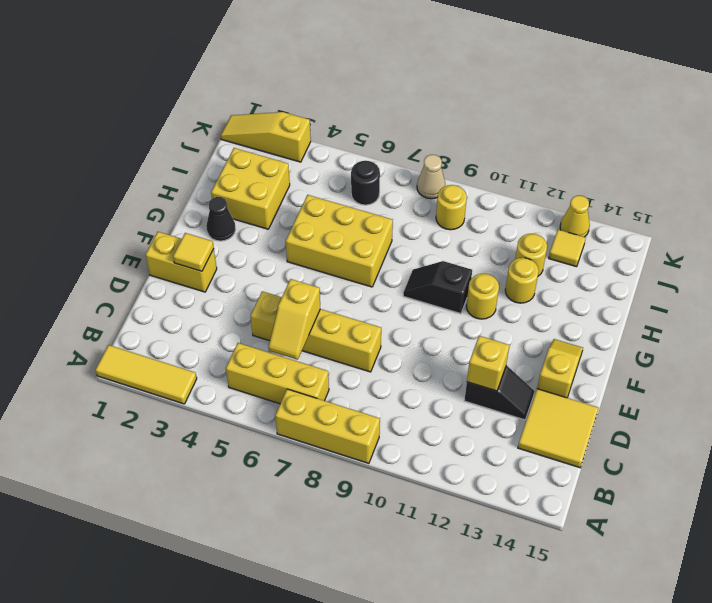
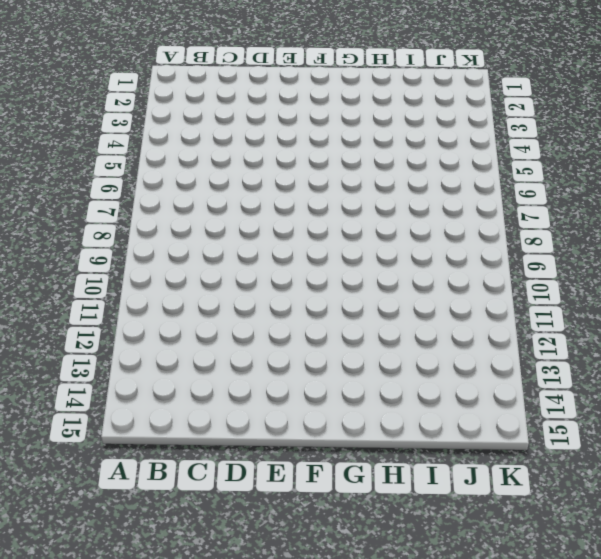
none -> yellow tile A1:A3 level 1
none -> yellow brick A7:A9 level 1
none -> yellow brick B5:B7 level 1

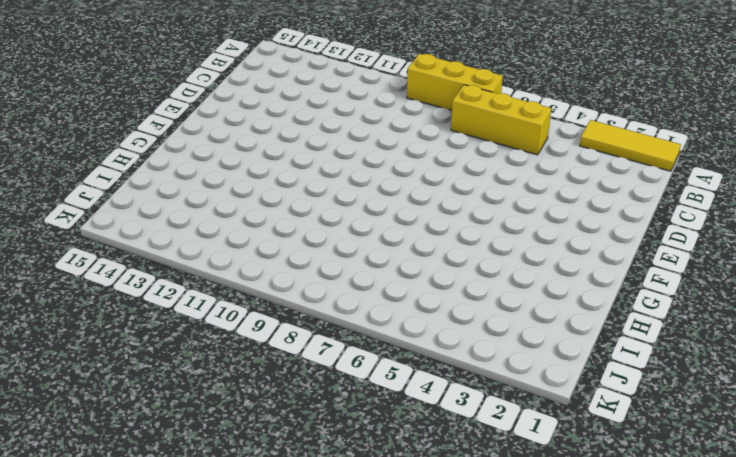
none -> yellow tile C14:D15 level 1
none -> yellow brick D5:D8 level 1
none -> black slope D12:D13 level 1 top 12

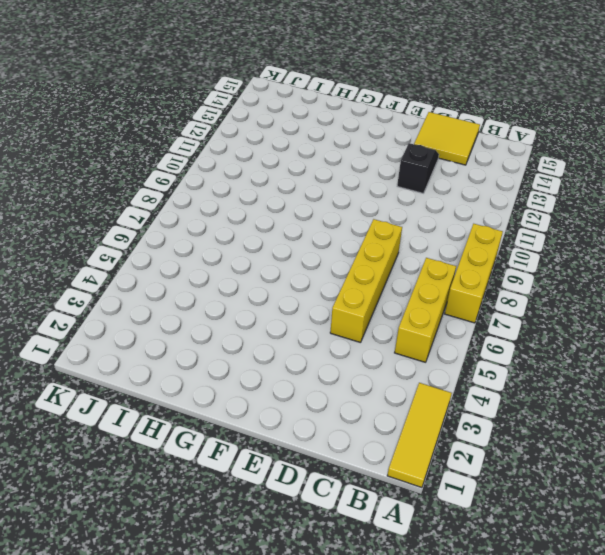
none -> yellow brick E1:E2 level 1
none -> yellow slope E14:F14 level 1 top E
none -> black cone G2 level 1

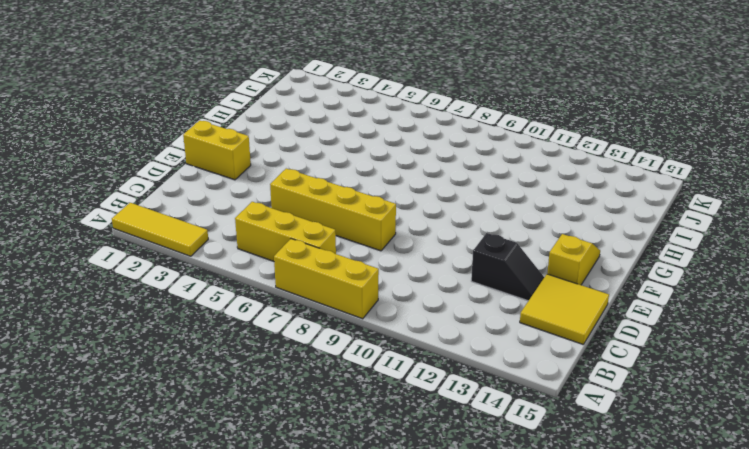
none -> black cone G2 level 1
none -> yellow brick G5:H7 level 1
none -> black slope G9:G10 level 1 top 10

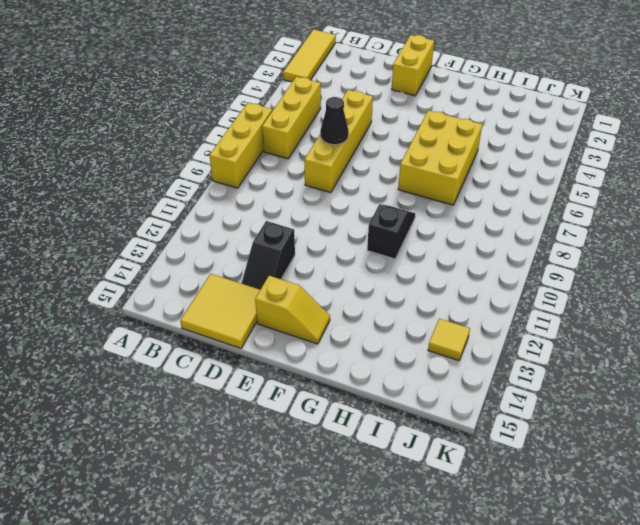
black cone D7 level 2 -> black cone G2 level 1
none -> yellow round brick G11 level 1
none -> yellow brick H2:I3 level 1
none -> yellow round brick H12 level 1

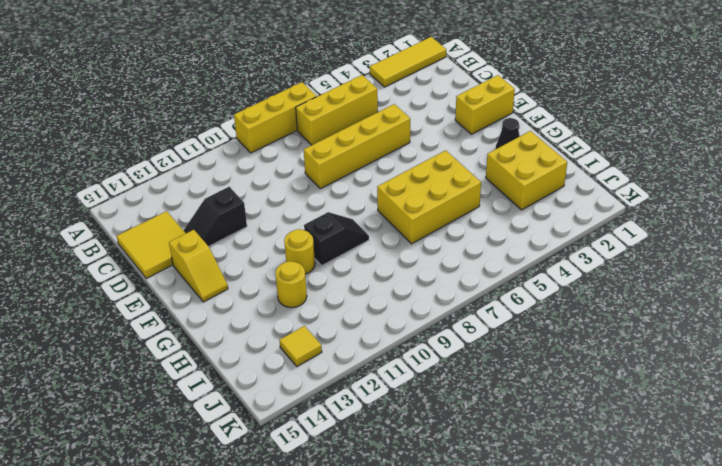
none -> yellow round brick I12 level 1
none -> black round brick J6 level 1
none -> yellow round brick J9 level 1

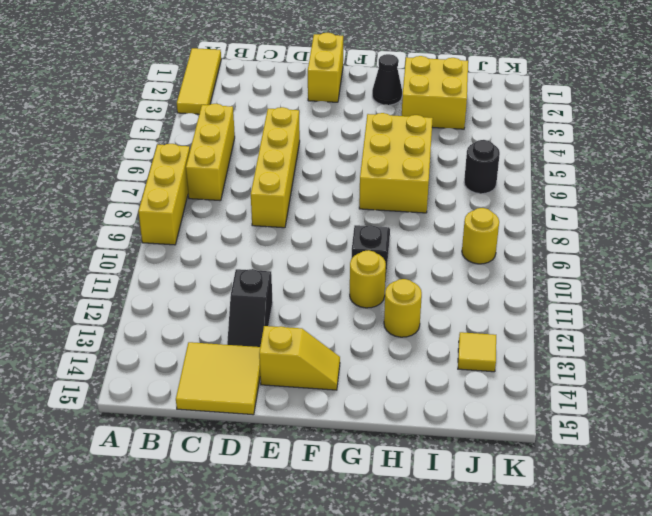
none -> yellow round brick I12 level 1
none -> yellow slope K1:K3 level 1 top 3
none -> tan cone K8 level 1

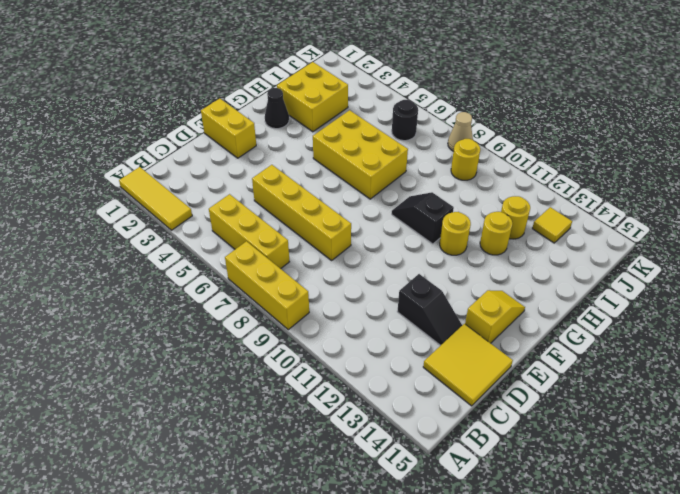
none -> yellow slope K1:K3 level 1 top 3
none -> yellow cone K13 level 1
none -> yellow slope C6:D6 level 2 top D

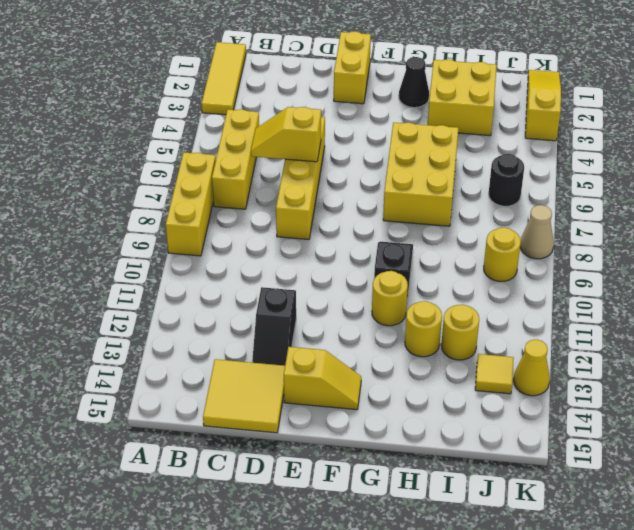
none -> yellow brick D12 level 2
none -> yellow tile E2 level 2

